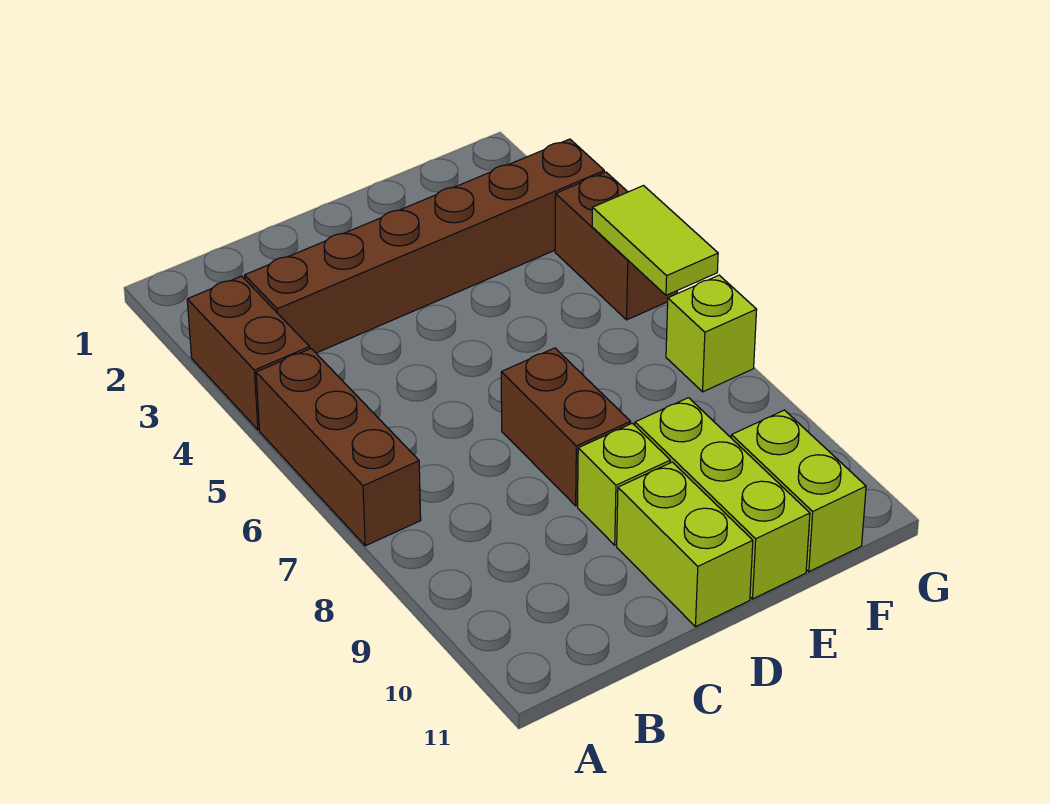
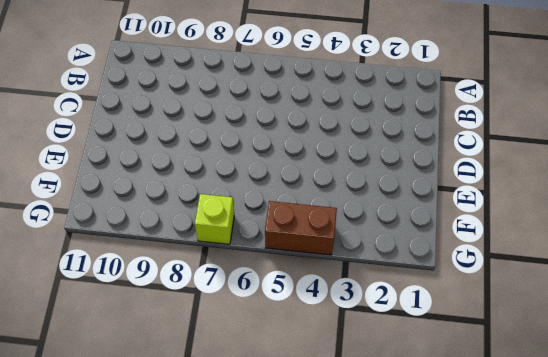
none -> brown brick A3:A4 level 1
none -> brown brick A5:A7 level 1

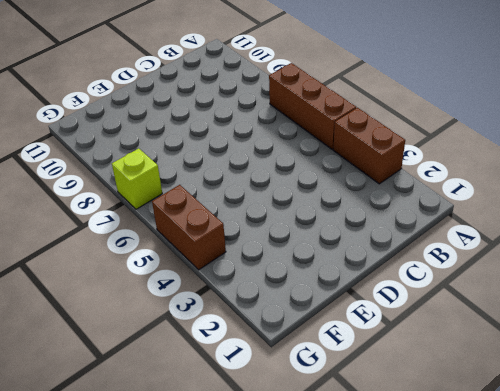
none -> brown brick B3:G3 level 1
none -> brown brick D7:D8 level 1

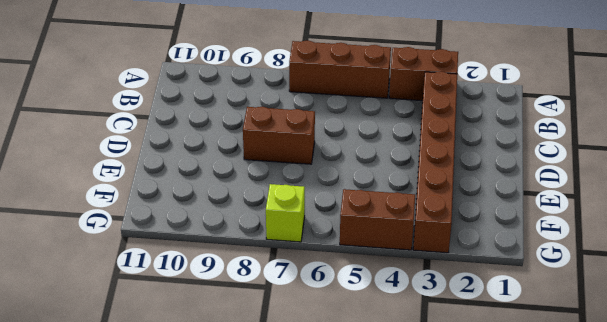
none -> lime brick D9 level 1
none -> lime brick D10:D11 level 1

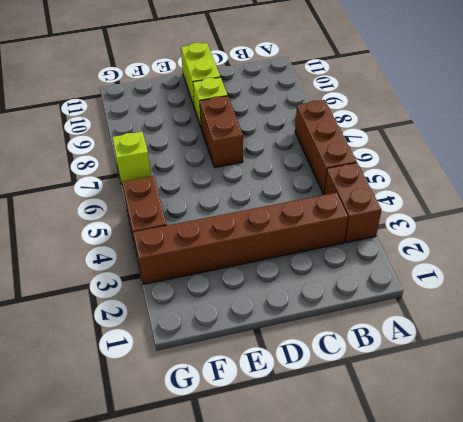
none -> lime brick E9:E11 level 1
none -> lime brick F10:F11 level 1

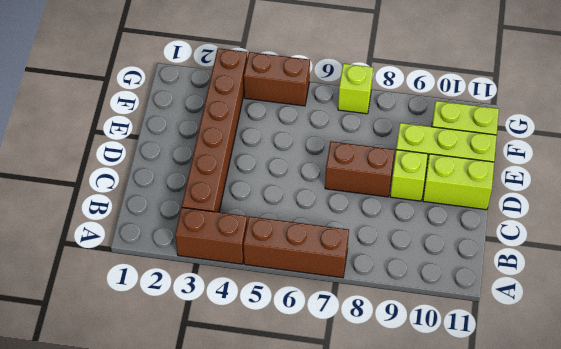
none -> lime tile G5:G6 level 2

